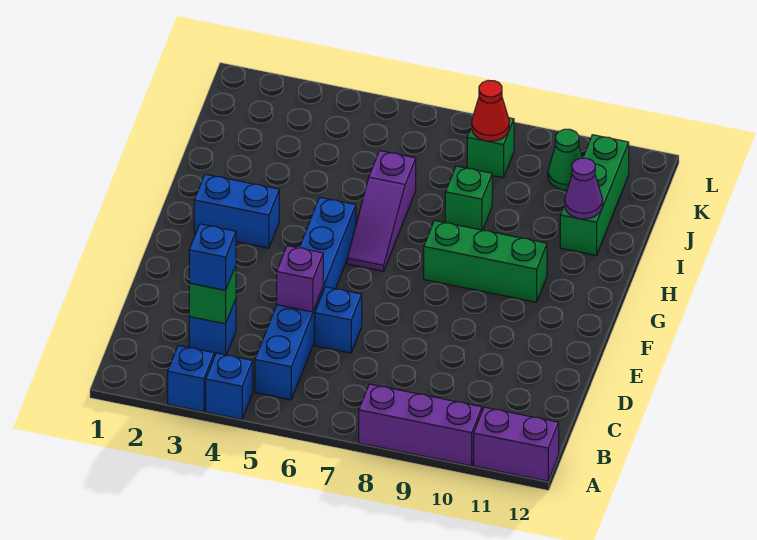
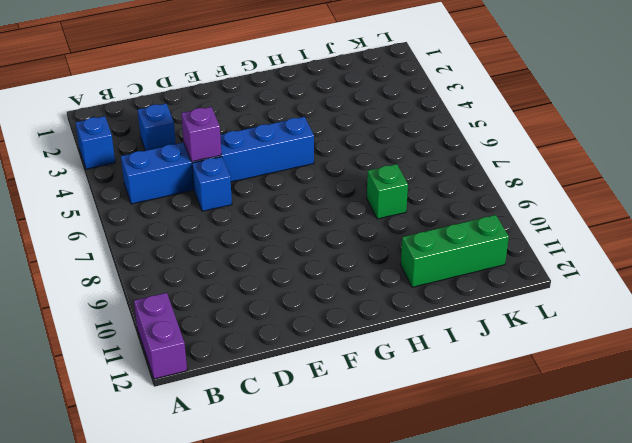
none -> blue brick A4 level 1
none -> purple brick A8:A10 level 1
none -> blue brick G2:G3 level 1

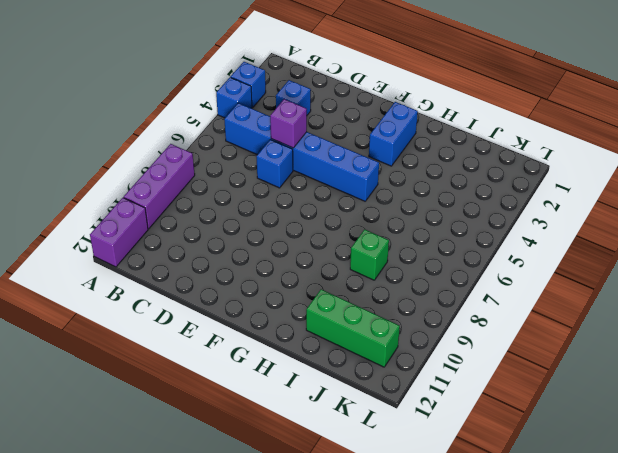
none -> purple slope G6:I6 level 1 top I
none -> green brick G8:G10 level 1
none -> green brick K8 level 1

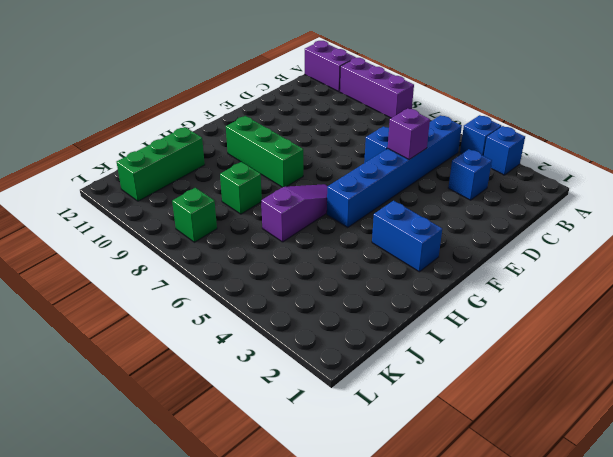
none -> green cone K10 level 1
none -> green brick C3 level 2
none -> purple cone I11 level 2

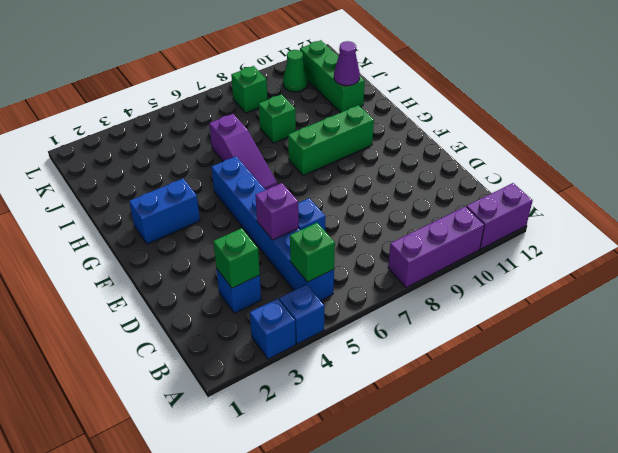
green brick B5 level 2 -> none
none -> red cone K8 level 2
none -> blue brick C3 level 3

